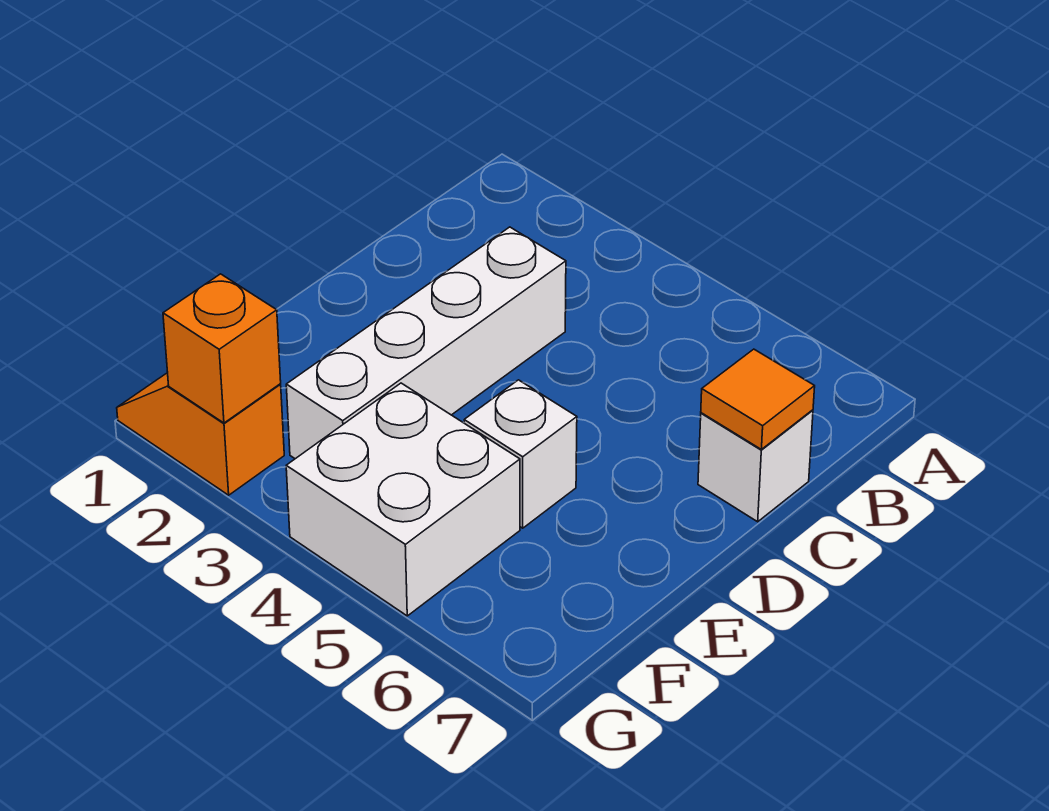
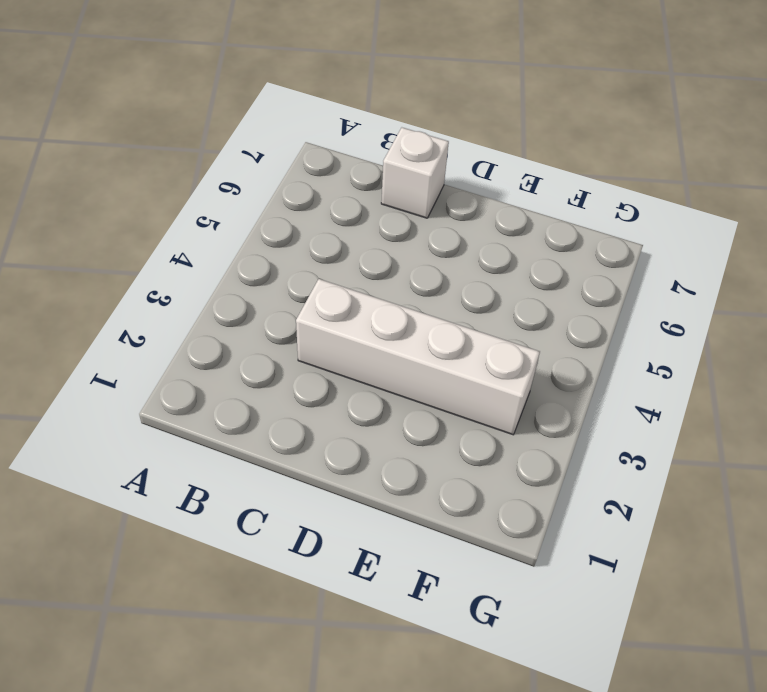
none -> white brick E5 level 1
none -> white brick F4:G5 level 1

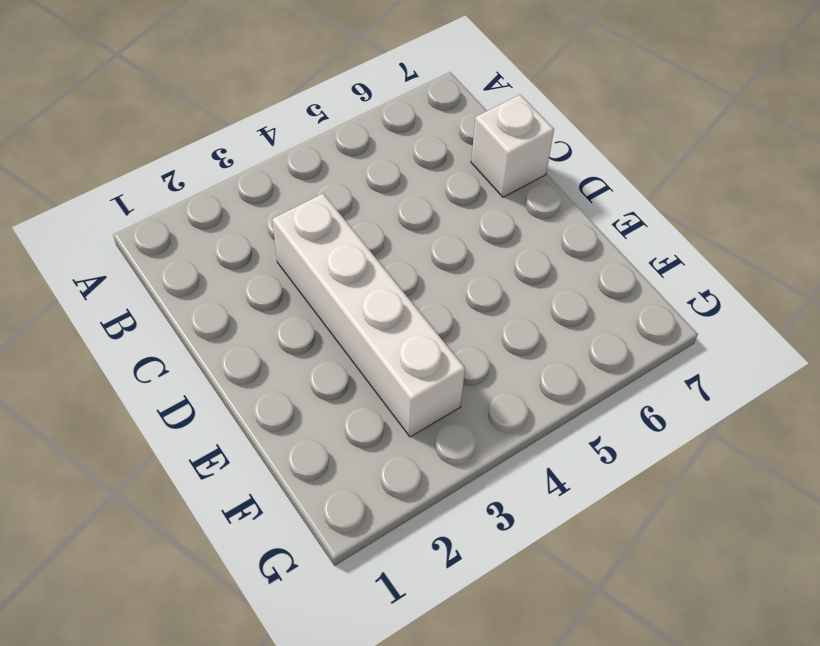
none -> white brick E5 level 1
none -> white brick F4:G5 level 1

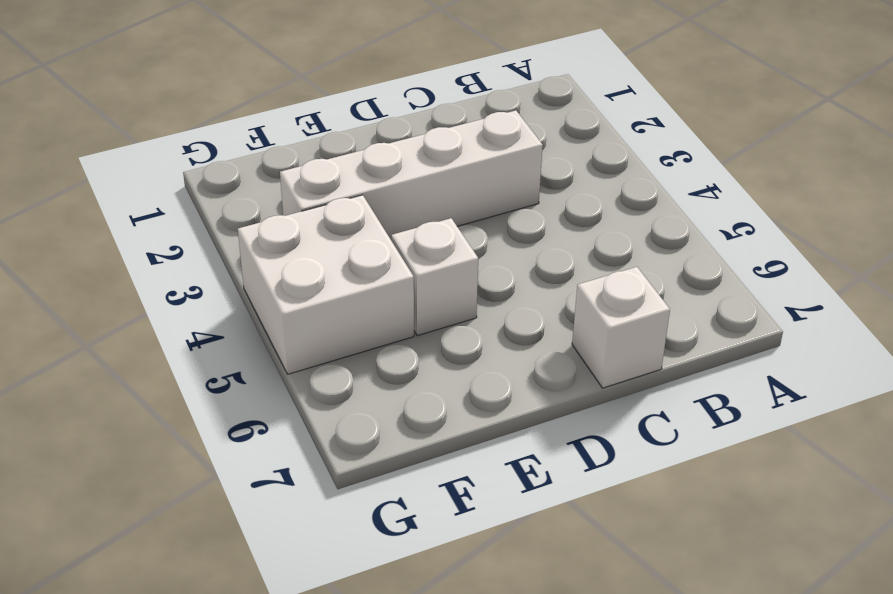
none -> orange slope G1:G2 level 1 top 2
none -> orange tile C7 level 2

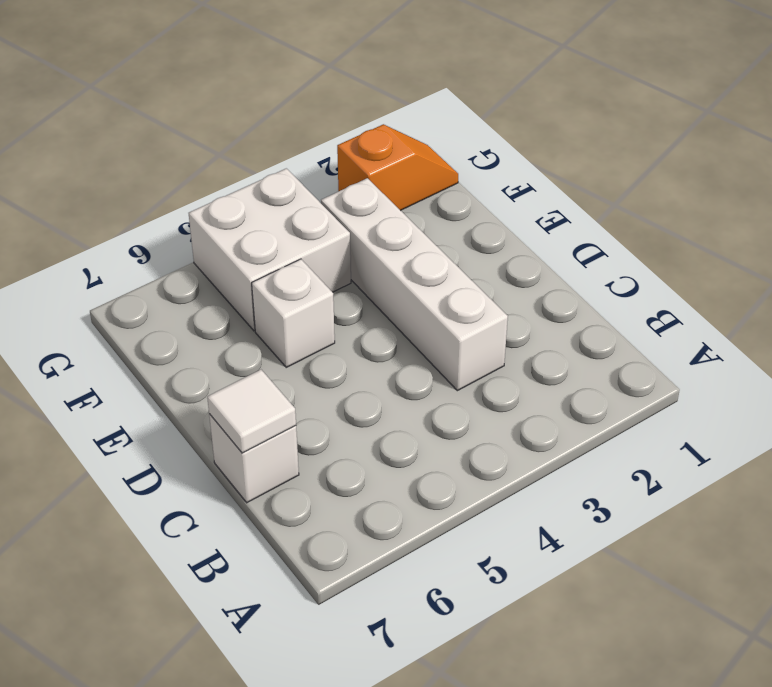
white tile C7 level 2 -> orange tile C7 level 2
none -> orange brick G2 level 2

